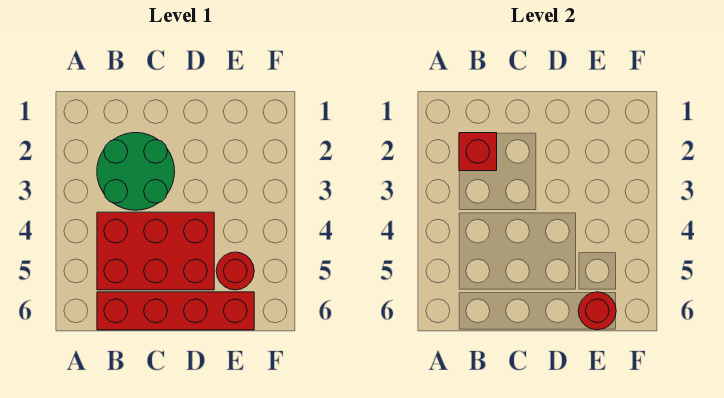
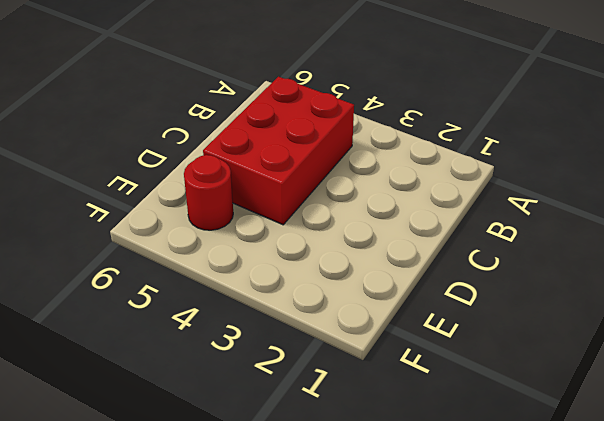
none -> green round brick B2:C3 level 1
none -> red brick B6:E6 level 1

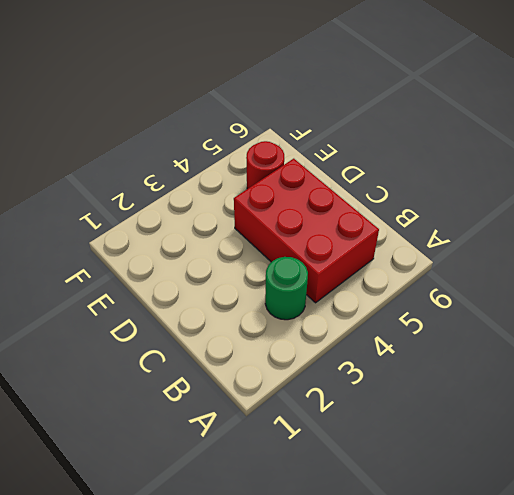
green round brick B3 level 1 -> green round brick B2:C3 level 1
none -> red brick B6:E6 level 1
none -> red brick B2 level 2

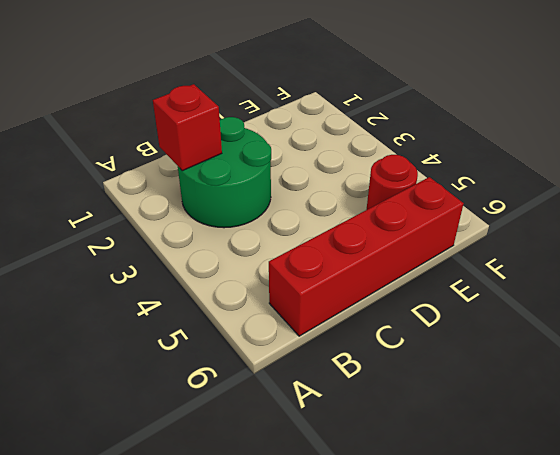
none -> red brick B4:D5 level 1
none -> red round brick E6 level 2

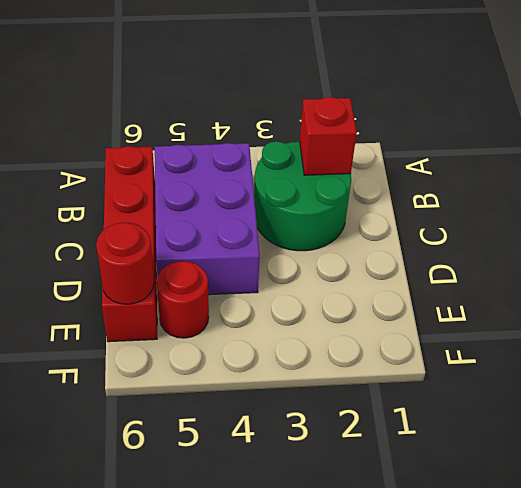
purple brick B4:D5 level 1 -> red brick B4:D5 level 1

